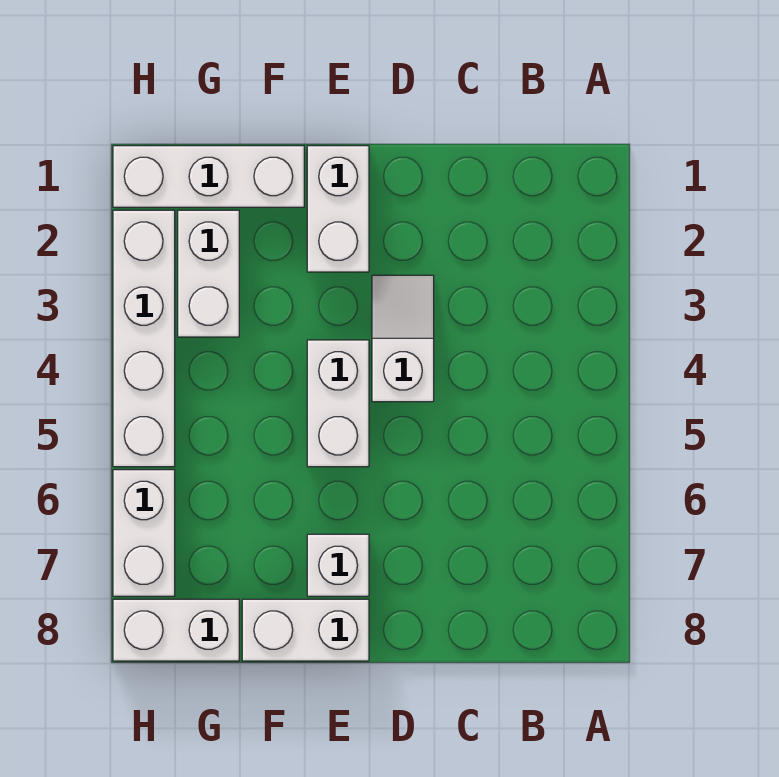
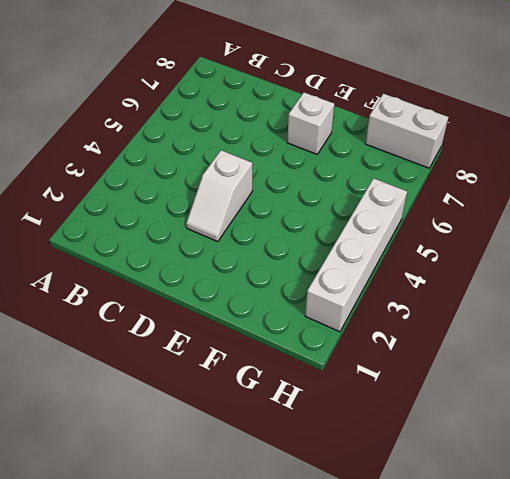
none -> white brick E1:E2 level 1
none -> white brick E4:E5 level 1

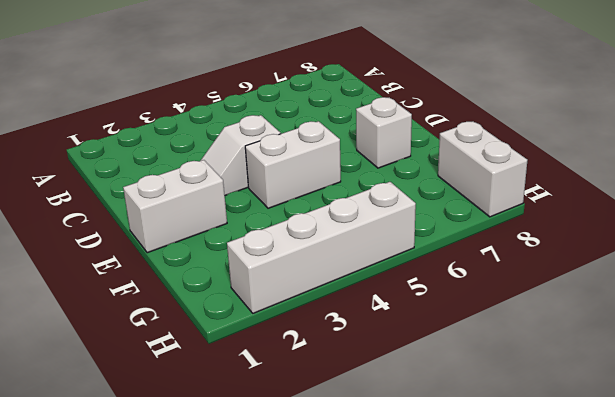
none -> white brick E8:F8 level 1
none -> white brick F1:H1 level 1

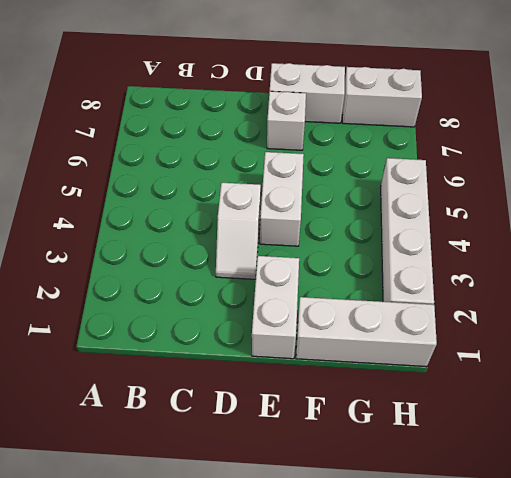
none -> white brick G2:G3 level 1
none -> white brick H6:H7 level 1

